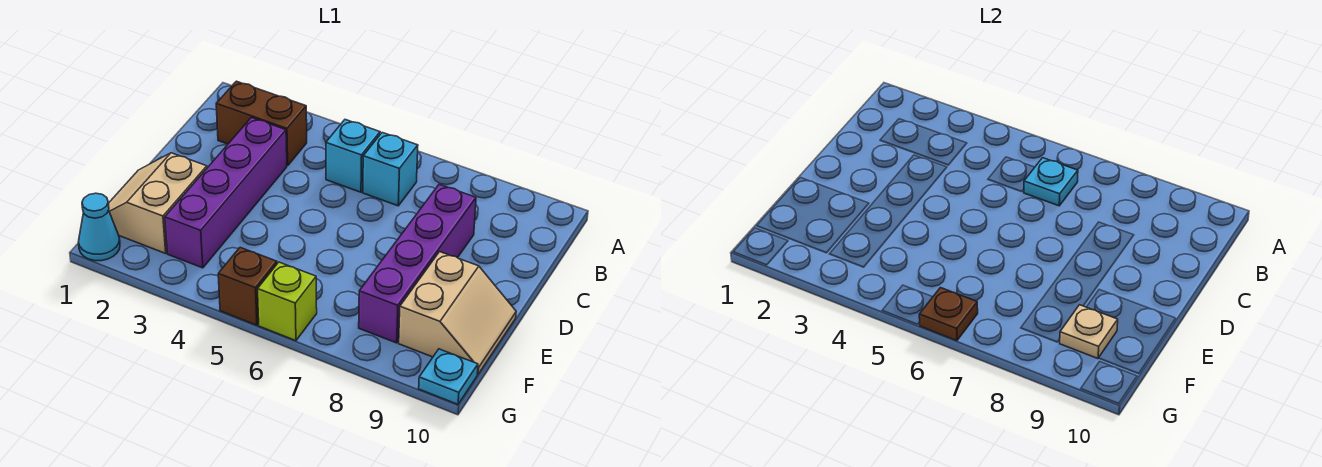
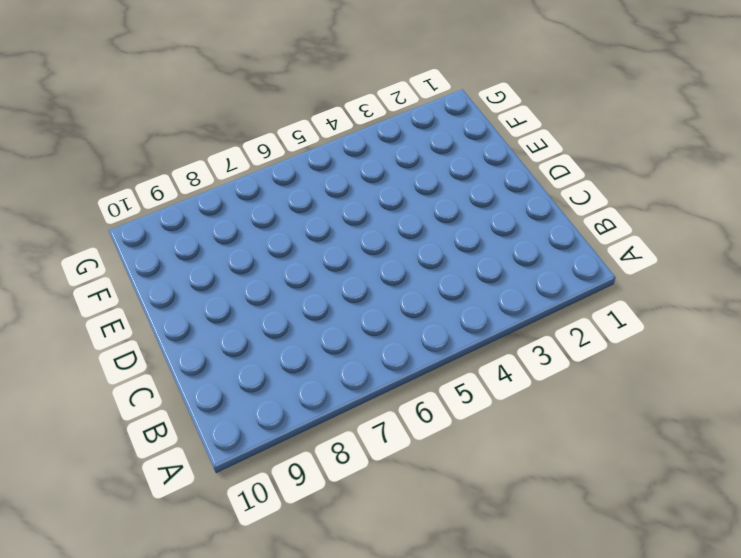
none -> brown brick B2:B3 level 1
none -> cyan brick B5 level 1
none -> cyan brick B6 level 1

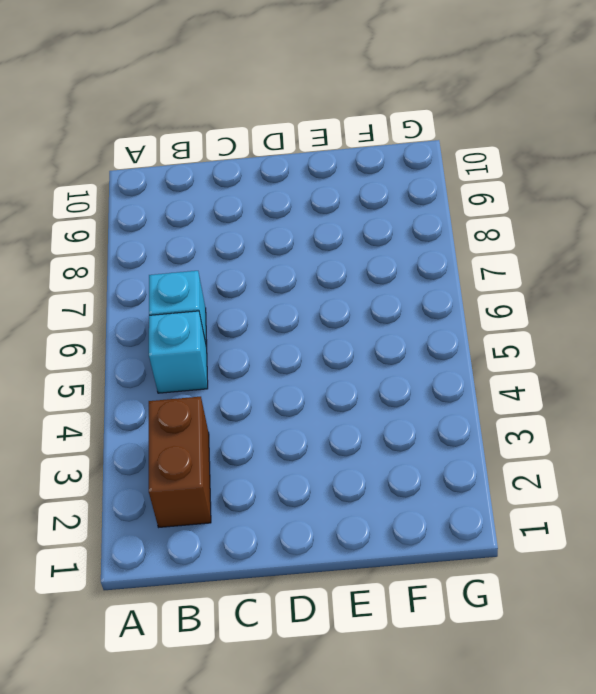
none -> purple brick C3:F3 level 1
none -> purple brick C8:F8 level 1
none -> tan slope E1:F2 level 1 top 2

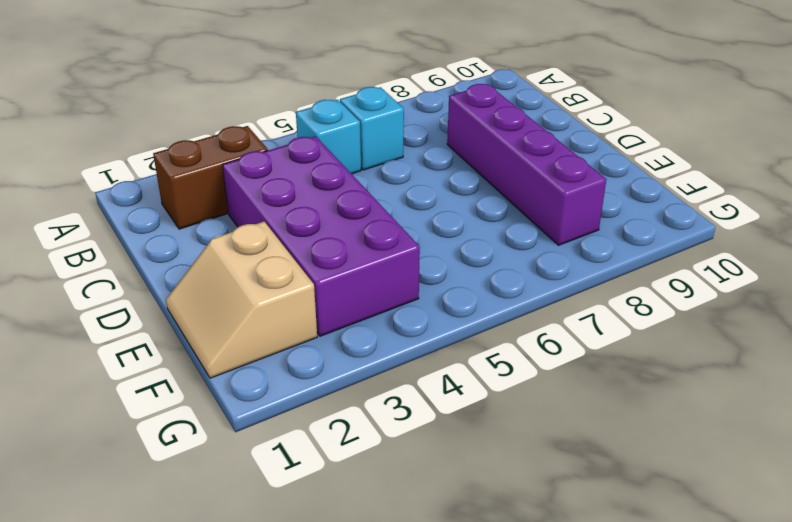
purple brick C3:F4 level 1 -> purple brick C3:F3 level 1
none -> tan slope E9:F10 level 1 top 9
none -> cyan cone G1 level 1
none -> brown brick G5 level 1

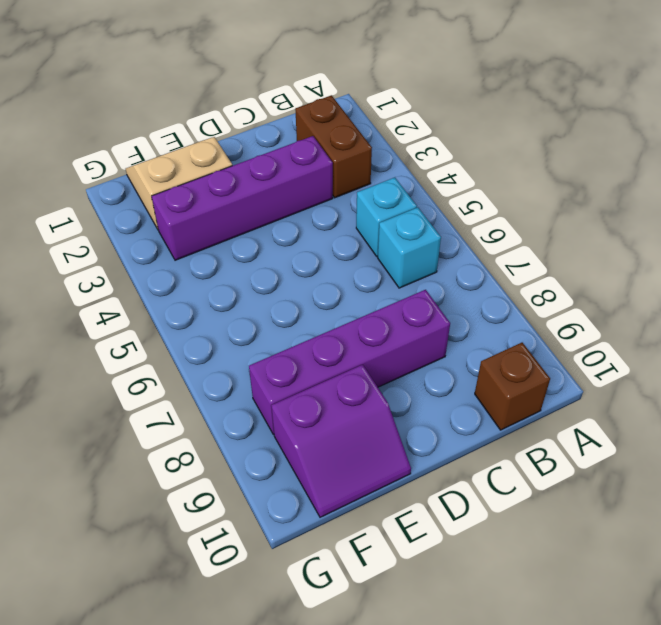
brown brick B10 level 1 -> brown brick G5 level 1
purple slope E9:F10 level 1 top 9 -> tan slope E9:F10 level 1 top 9
none -> cyan cone G1 level 1
none -> lime brick G6 level 1
none -> cyan plate G10 level 1

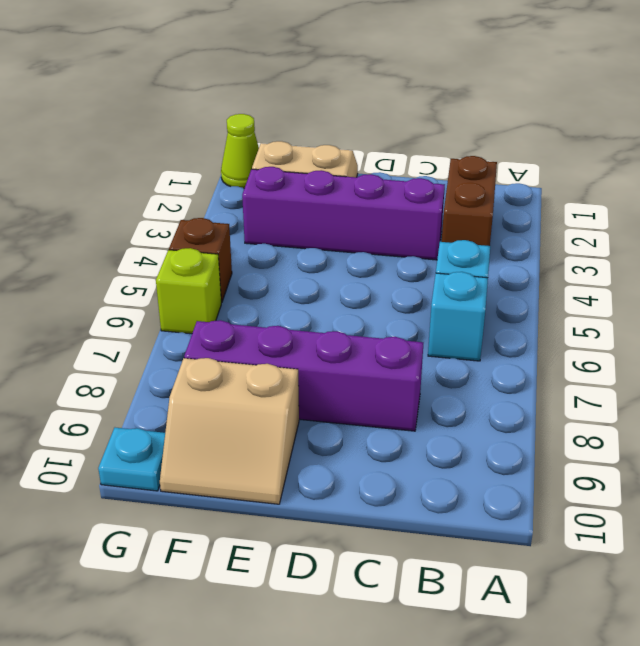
lime cone G1 level 1 -> cyan cone G1 level 1
none -> cyan plate B6 level 2
none -> tan plate F9 level 2
none -> brown plate G6 level 2

